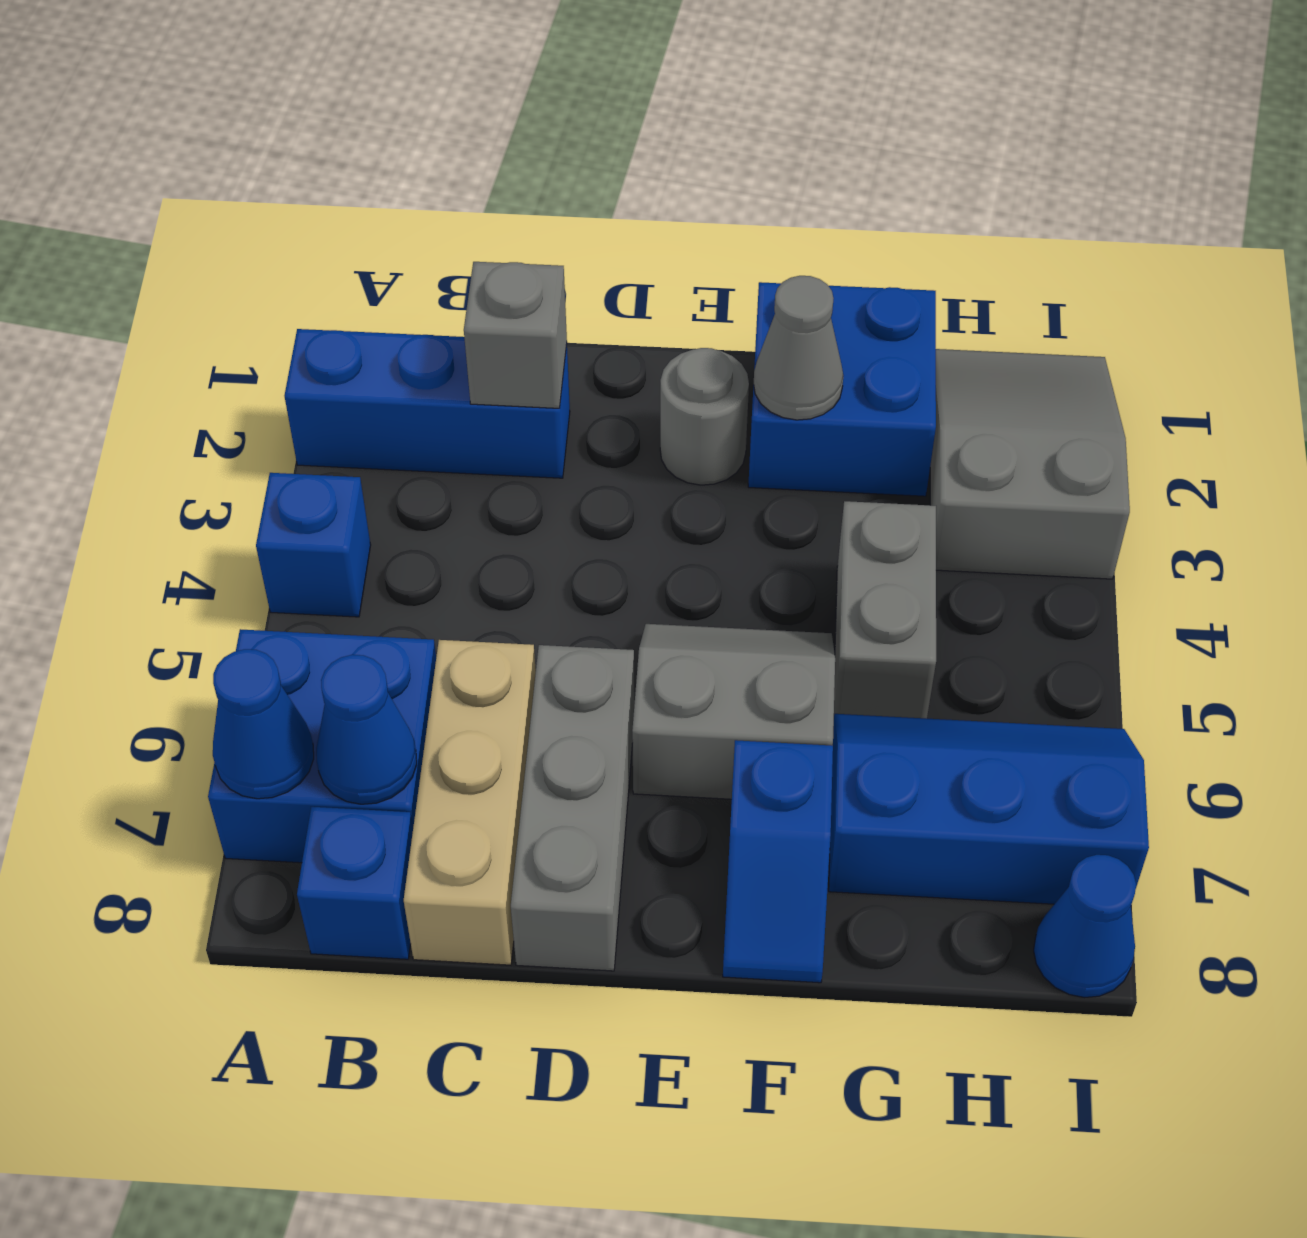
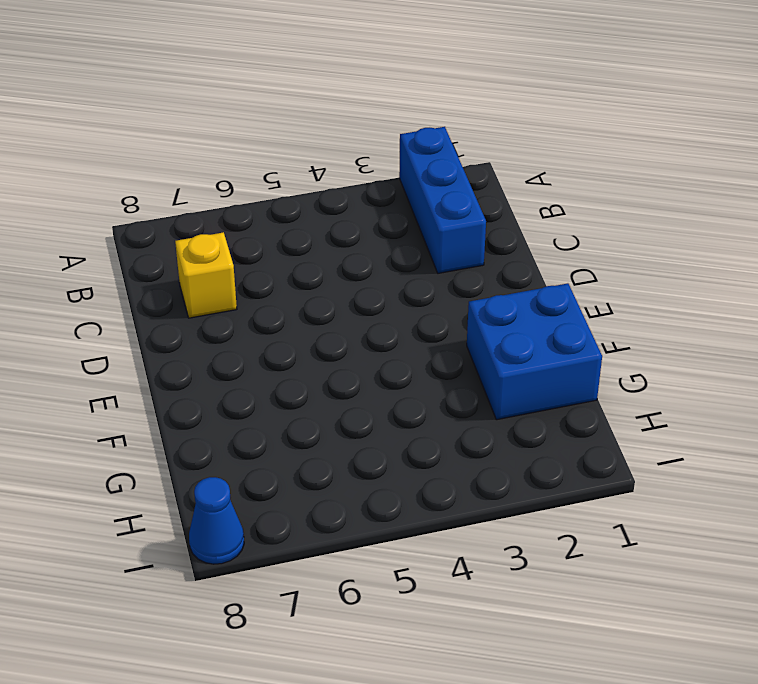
yellow brick C7 level 1 -> tan brick C6:C8 level 1
none -> blue brick A4 level 1
none -> blue brick A6:B7 level 1
none -> blue brick B8 level 1

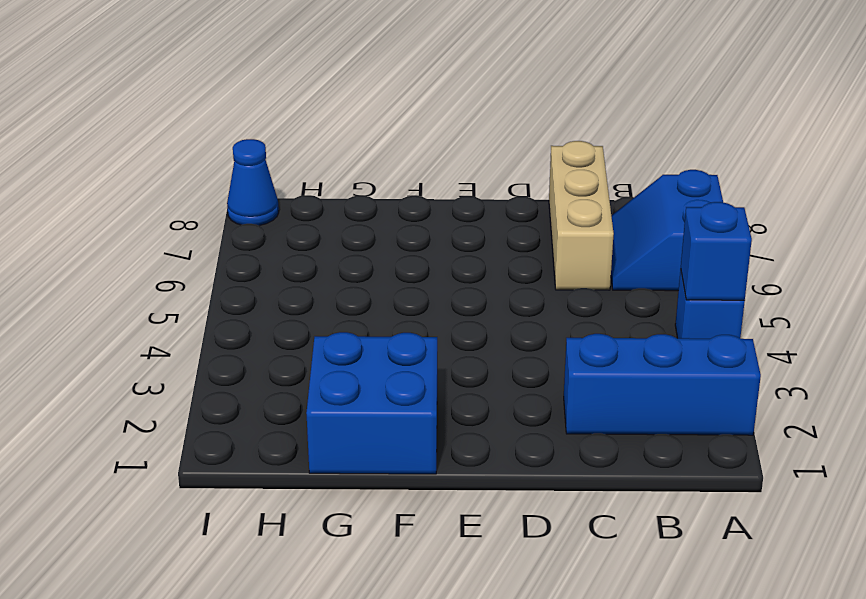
blue brick A4 level 2 -> blue brick B8 level 1
blue slope A6:B7 level 1 top A -> blue brick A6:B7 level 1
none -> grey brick D6:D8 level 1
none -> grey round brick E2 level 1
none -> grey slope E5:F6 level 1 top 6

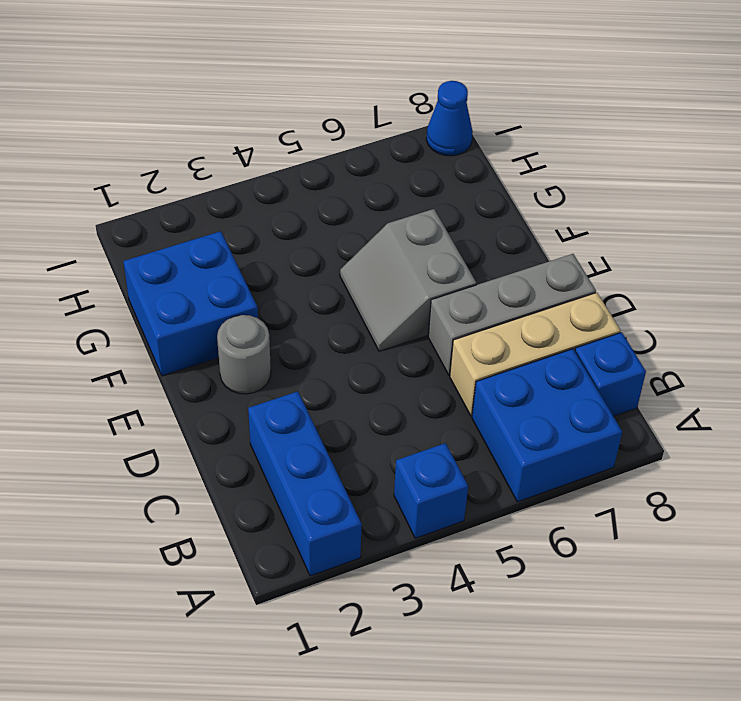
none -> blue slope F7:F8 level 1 top 7
none -> grey brick G4:G5 level 1
none -> blue slope G6:I7 level 1 top 7

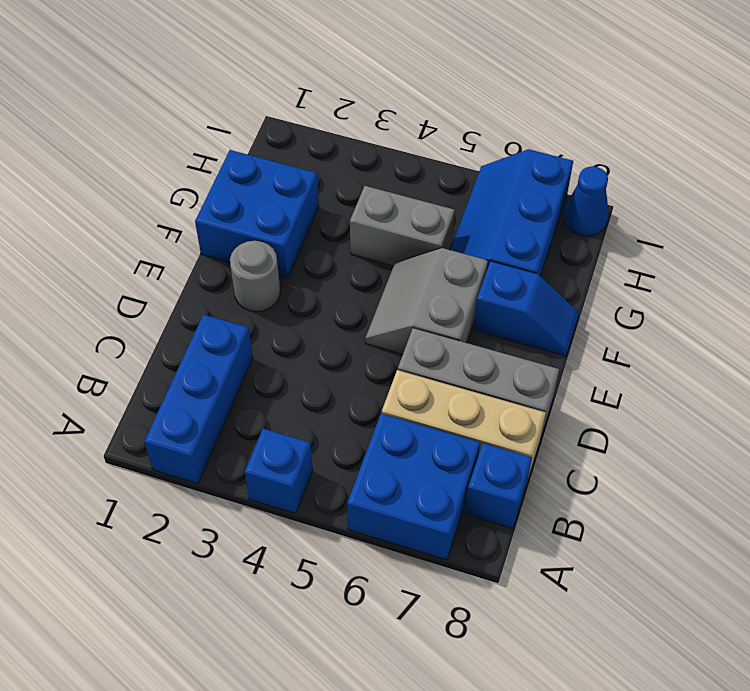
none -> grey slope H1:I3 level 1 top 3
none -> blue cone A7 level 2
none -> blue cone B7 level 2

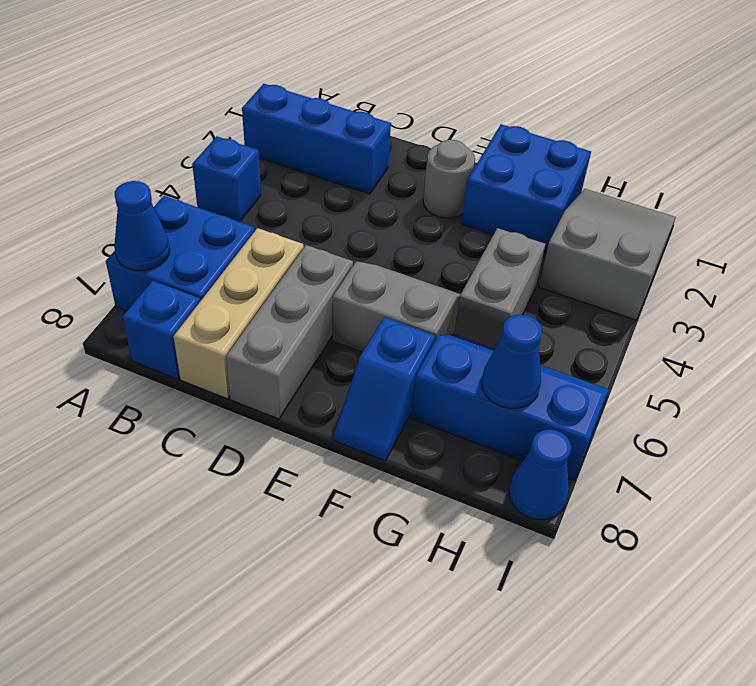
blue cone H7 level 2 -> blue cone B7 level 2
none -> grey brick C2 level 2
none -> grey cone F2 level 2

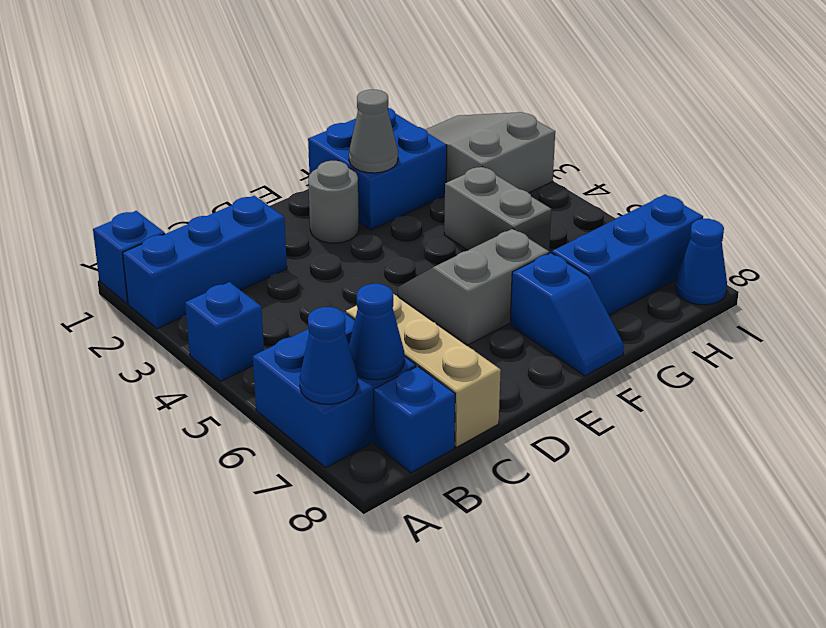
blue brick A1 level 1 -> none
none -> grey brick D6:D8 level 1
none -> grey brick C2 level 2

